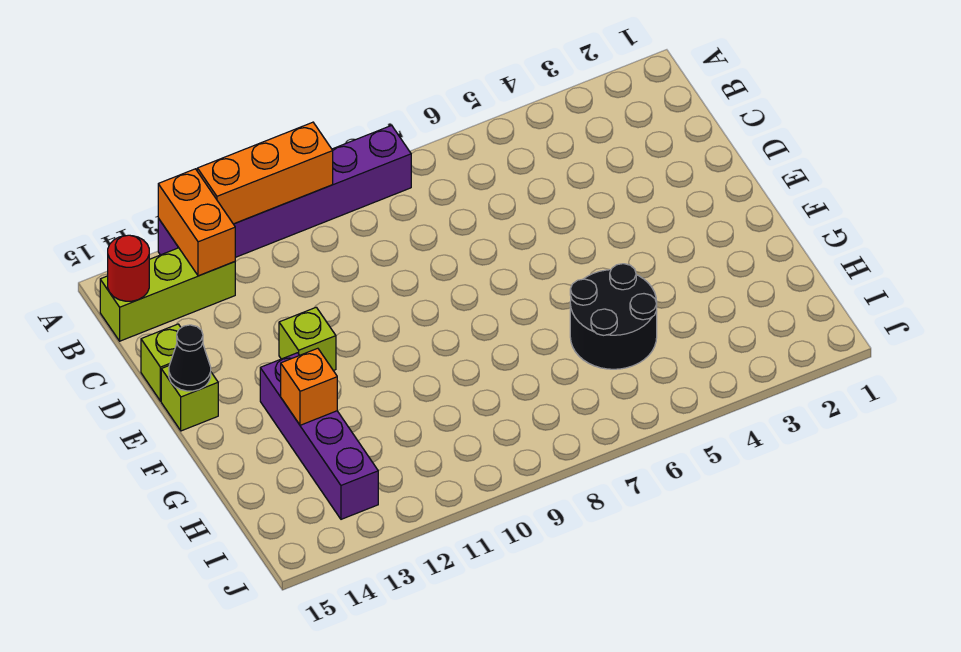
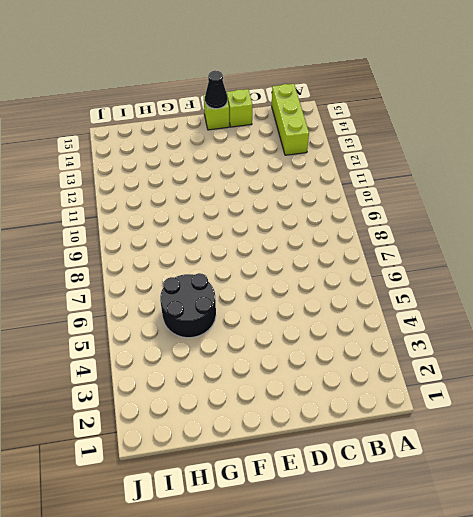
none -> purple brick A8:A13 level 1
none -> lime brick E12 level 1
none -> purple brick F13:I13 level 1

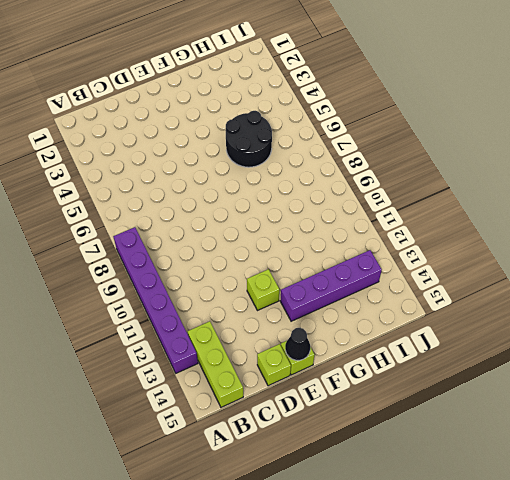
none -> orange brick A10:A12 level 2
none -> orange brick A13:B13 level 2
none -> red round brick B15 level 2

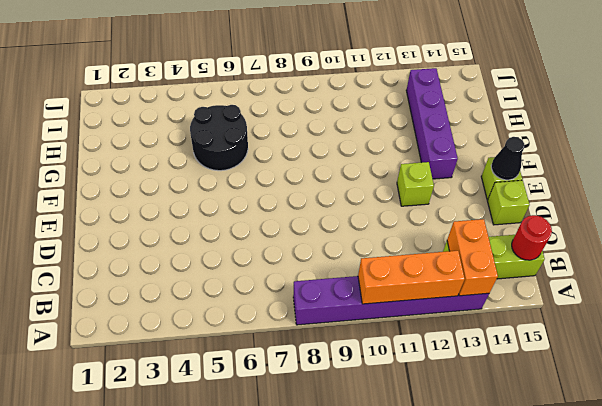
none -> orange brick G13 level 2

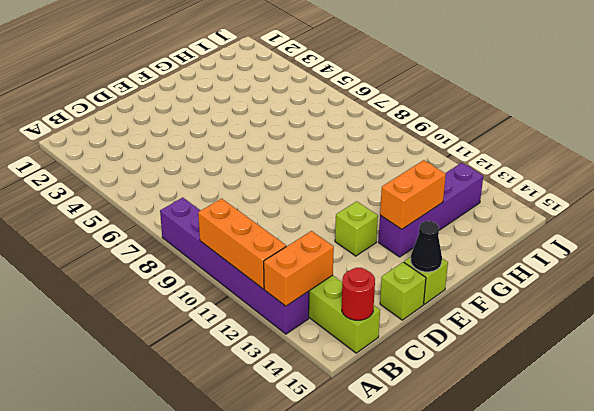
orange brick F13:G13 level 2 -> orange brick G13 level 2
none -> black round brick G5:H6 level 1

